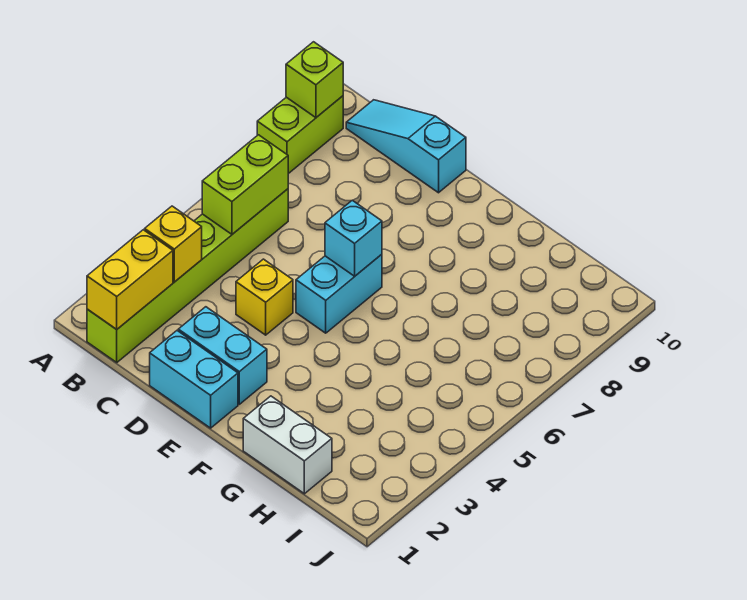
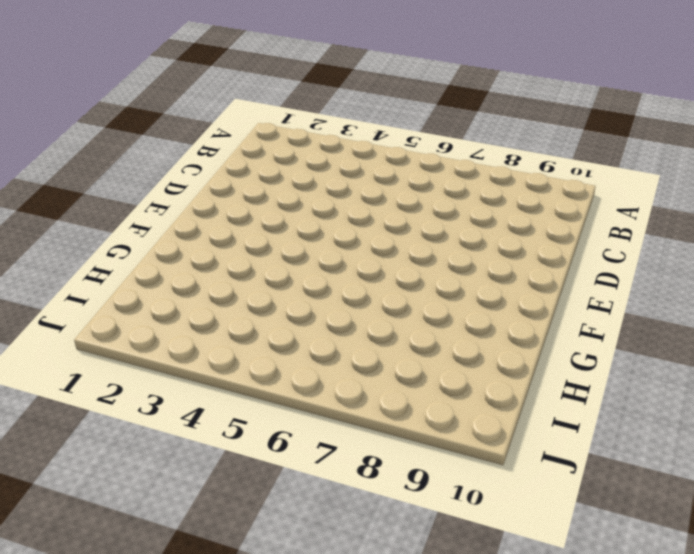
none -> lime brick A8:A9 level 1
none -> lime brick B1:B6 level 1
none -> cyan slope B10:D10 level 1 top D

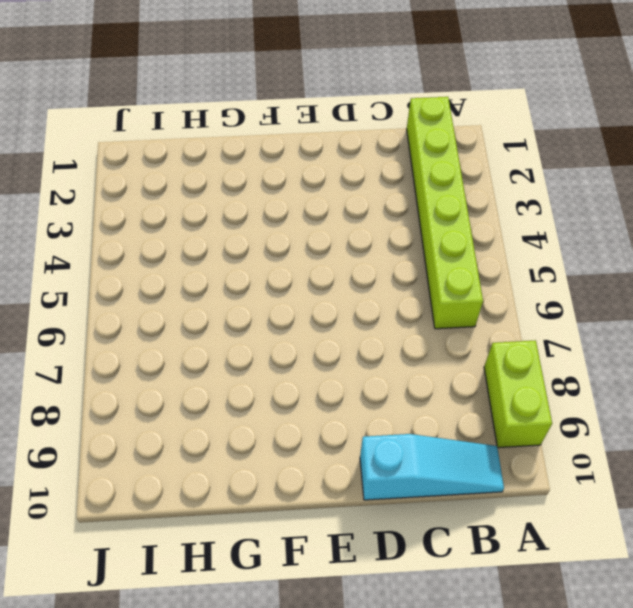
none -> cyan brick D1:E1 level 1
none -> cyan brick D2:E2 level 1
none -> yellow brick D4 level 1

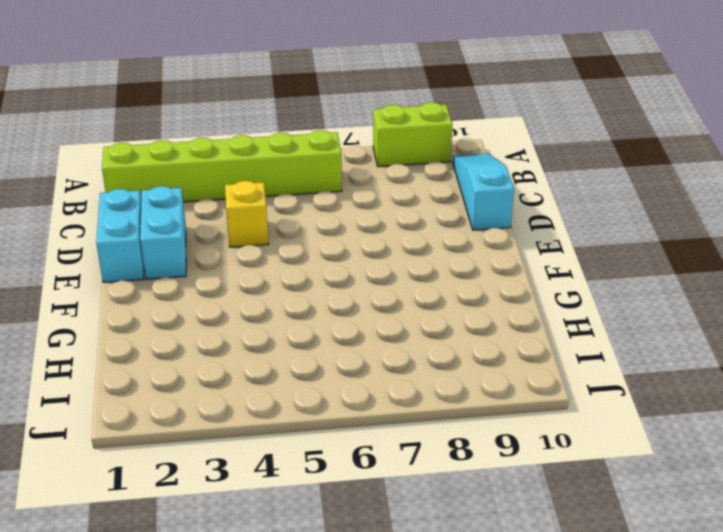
none -> cyan brick E5:E6 level 1
none -> white brick G1:H1 level 1
none -> lime brick A9 level 2

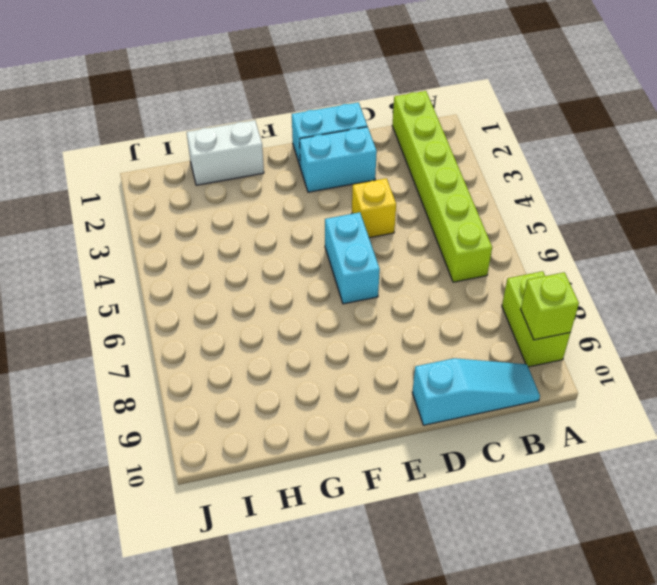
none -> yellow brick B1:B2 level 2
none -> yellow brick B3 level 2
none -> lime brick B5:B6 level 2

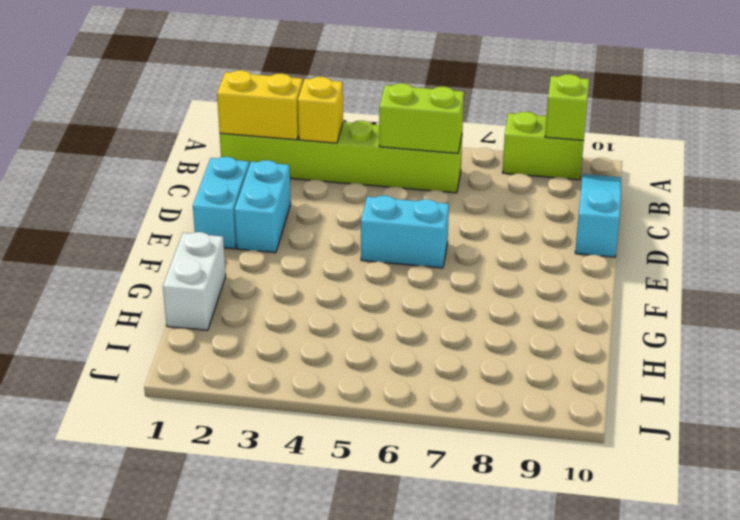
none -> yellow brick D4 level 1
none -> cyan brick E6 level 2

